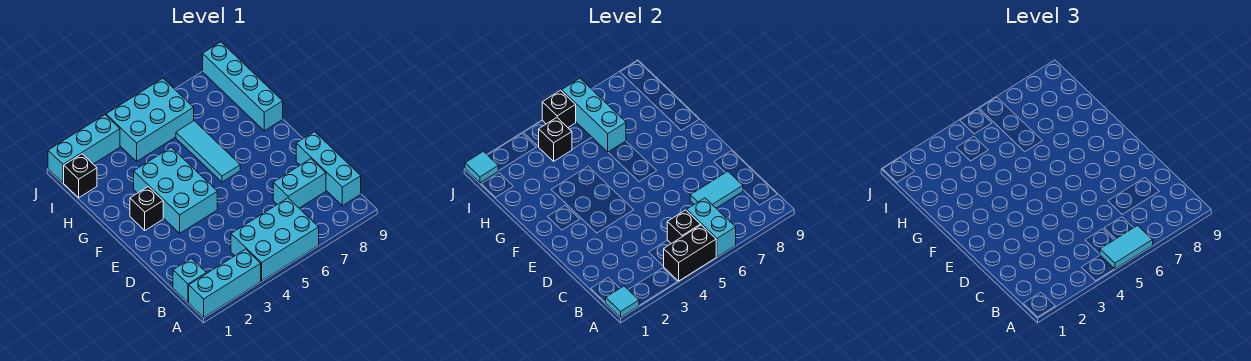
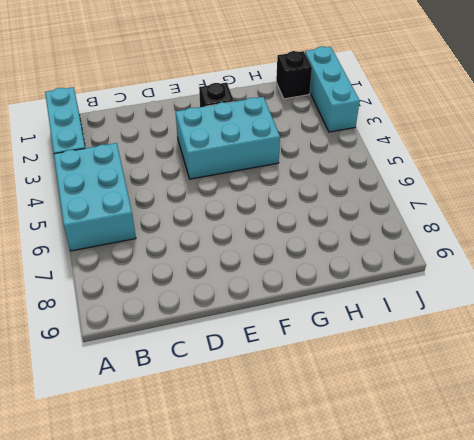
none -> cyan brick B1 level 1
none -> cyan brick B9:D9 level 1
none -> cyan brick C7:C8 level 1

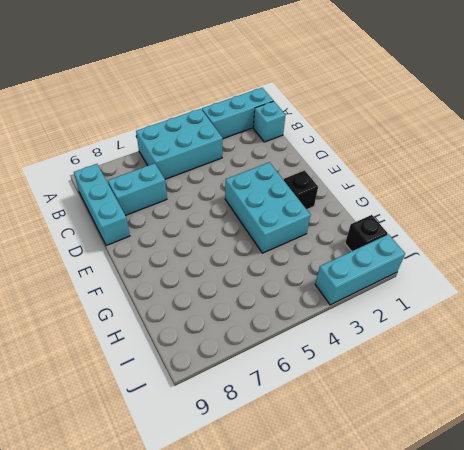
none -> cyan tile F6:H6 level 1
none -> cyan brick G9:J9 level 1
none -> cyan brick I4:J6 level 1

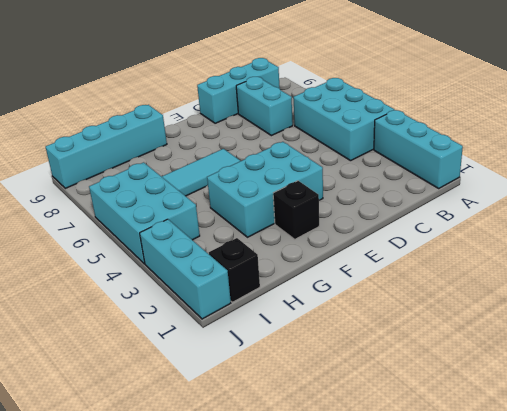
none -> cyan brick B1 level 1
none -> cyan tile A1 level 2
none -> black brick A4:A5 level 2

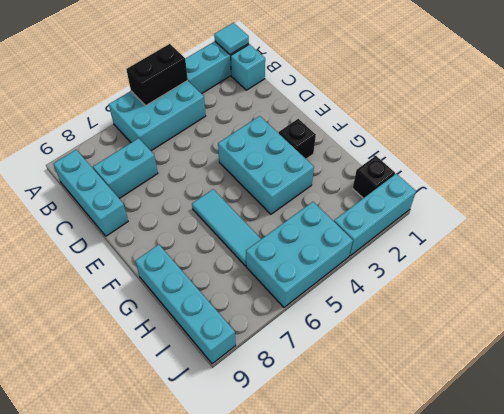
none -> cyan brick A6:B6 level 2
none -> black brick B5 level 2
none -> cyan tile C7:C8 level 2

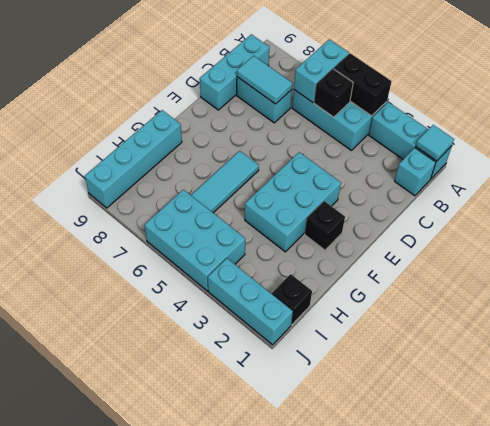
none -> cyan brick H6:J6 level 2
none -> black brick I4 level 2
none -> cyan tile J1 level 2

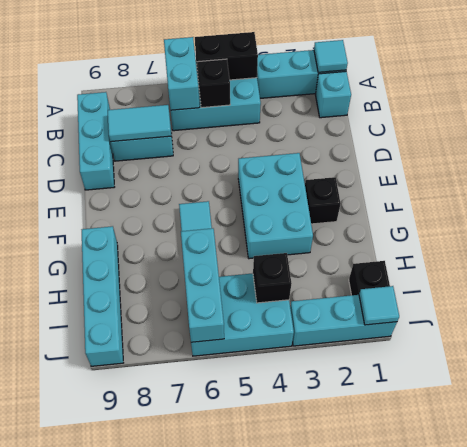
none -> black brick J5 level 2
none -> cyan tile A5:A6 level 3

